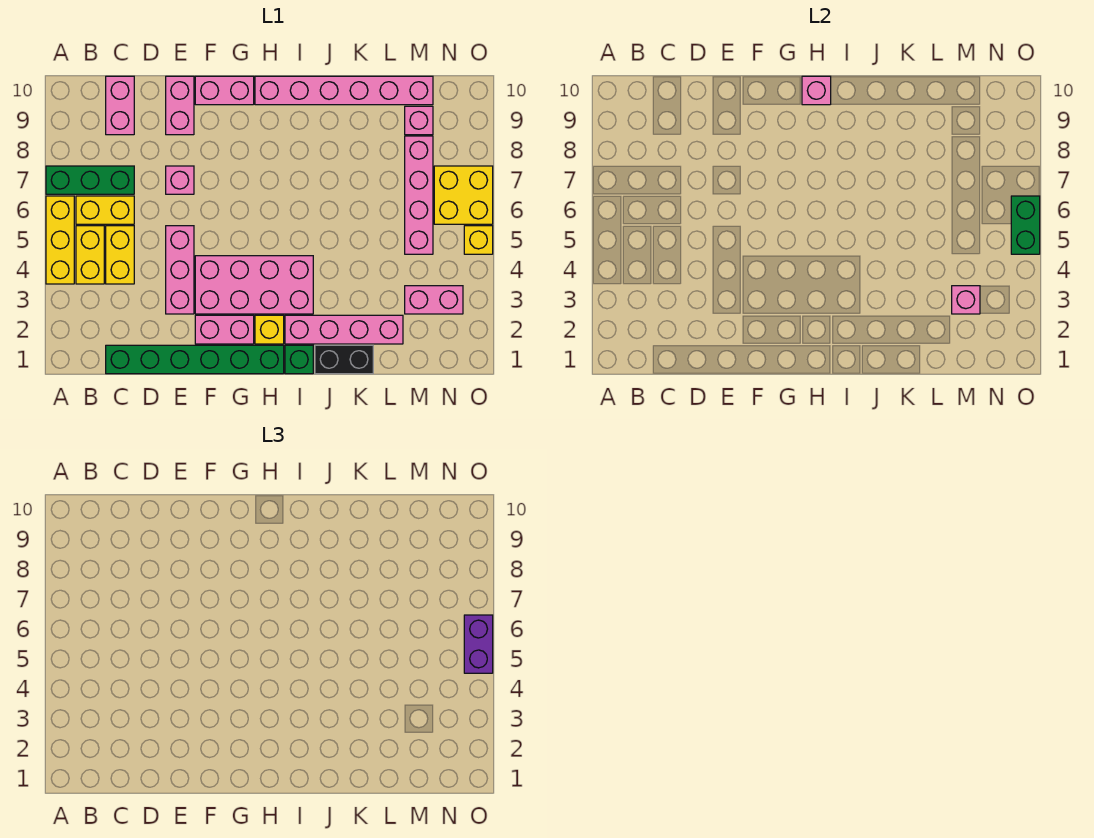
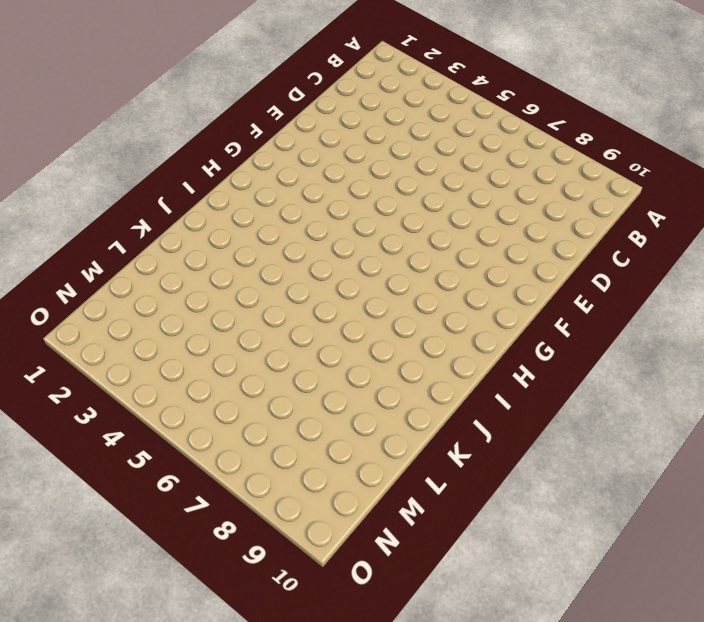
none -> yellow brick A4:A6 level 1
none -> green brick A7:C7 level 1
none -> yellow brick B4:B5 level 1

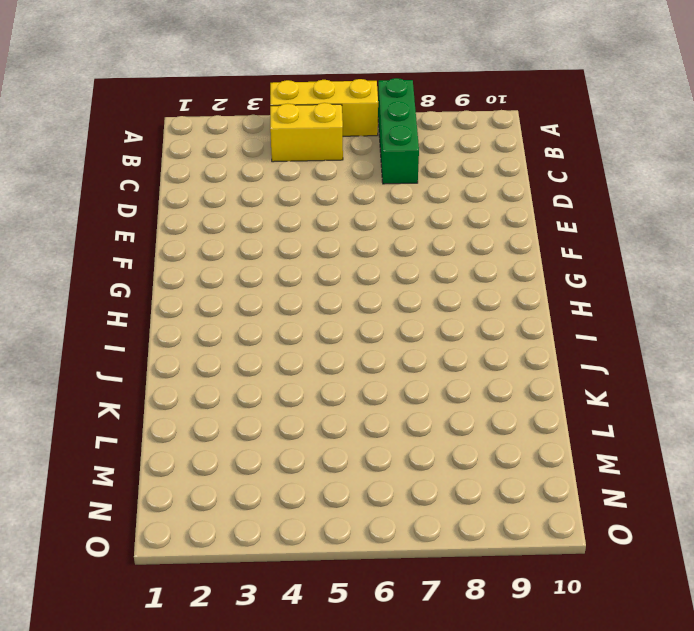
none -> yellow brick B6:C6 level 1
none -> green brick C1:H1 level 1
none -> yellow brick C4:C5 level 1

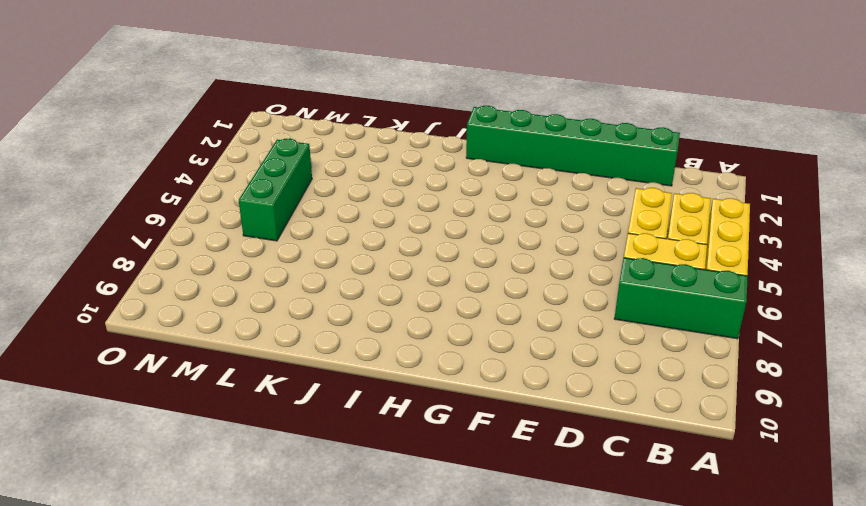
green brick M4:M6 level 1 -> pink brick M5:M8 level 1
none -> pink brick C9:C10 level 1
none -> pink brick E3:E5 level 1
none -> pink brick E7 level 1

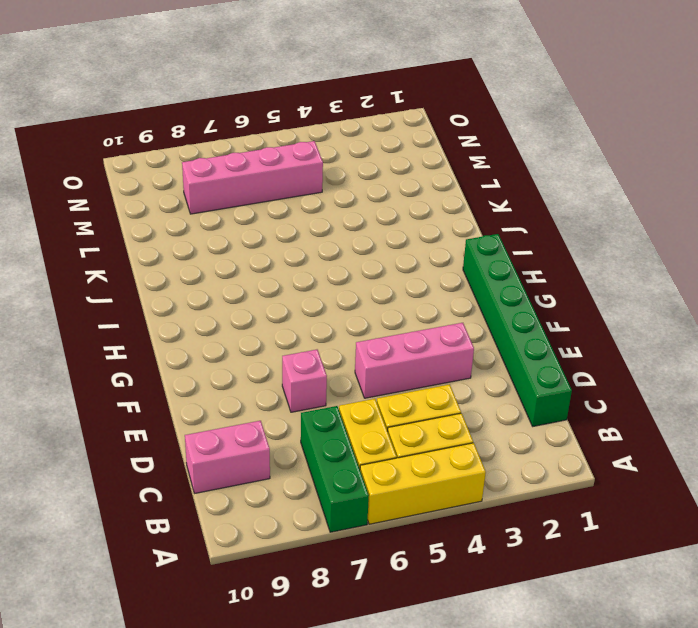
none -> pink brick E9:E10 level 1
none -> pink brick F2:G2 level 1
none -> pink brick F3:I4 level 1

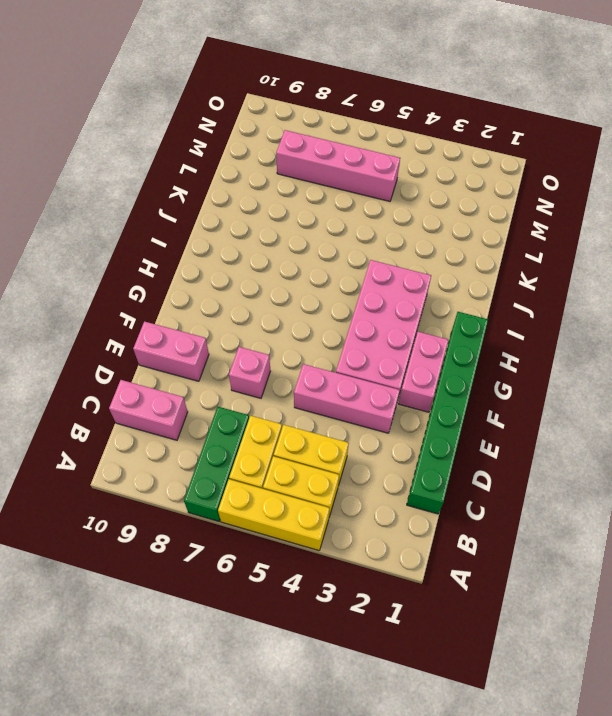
none -> pink brick F10:G10 level 1
none -> yellow brick H2 level 1
none -> pink brick H10:M10 level 1

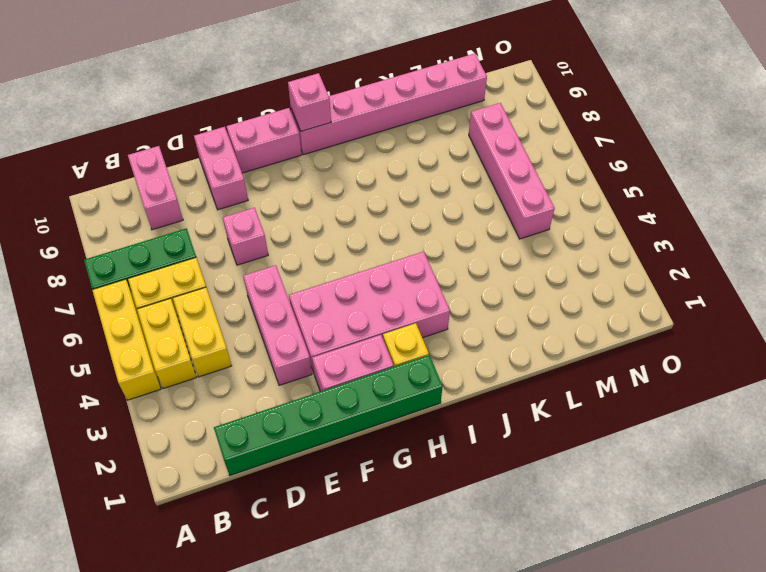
none -> green brick I1 level 1
none -> pink brick I2:L2 level 1
none -> black brick J1:K1 level 1

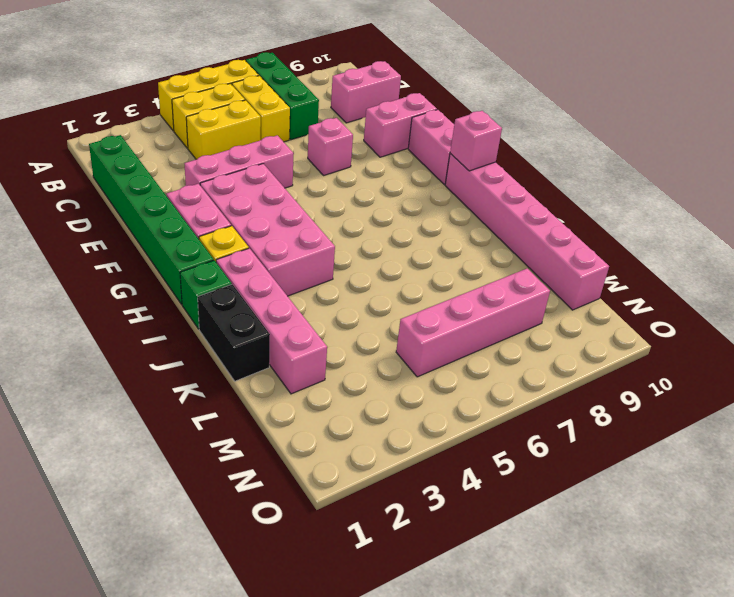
none -> pink brick M3:N3 level 1
none -> pink brick M9 level 1
none -> yellow brick N6:O7 level 1

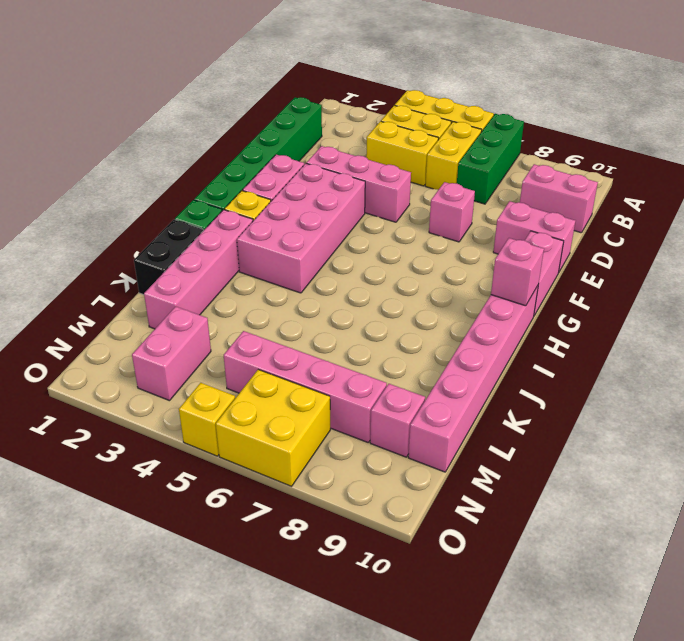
none -> pink brick M3 level 2
none -> green brick O5:O6 level 2
none -> purple brick O5:O6 level 3

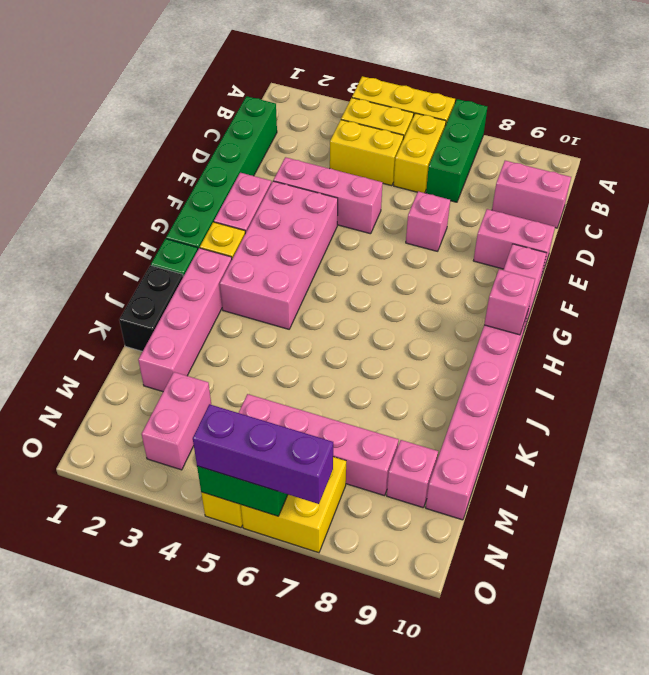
purple brick O5:O7 level 3 -> purple brick O5:O6 level 3
none -> pink brick M3 level 2

